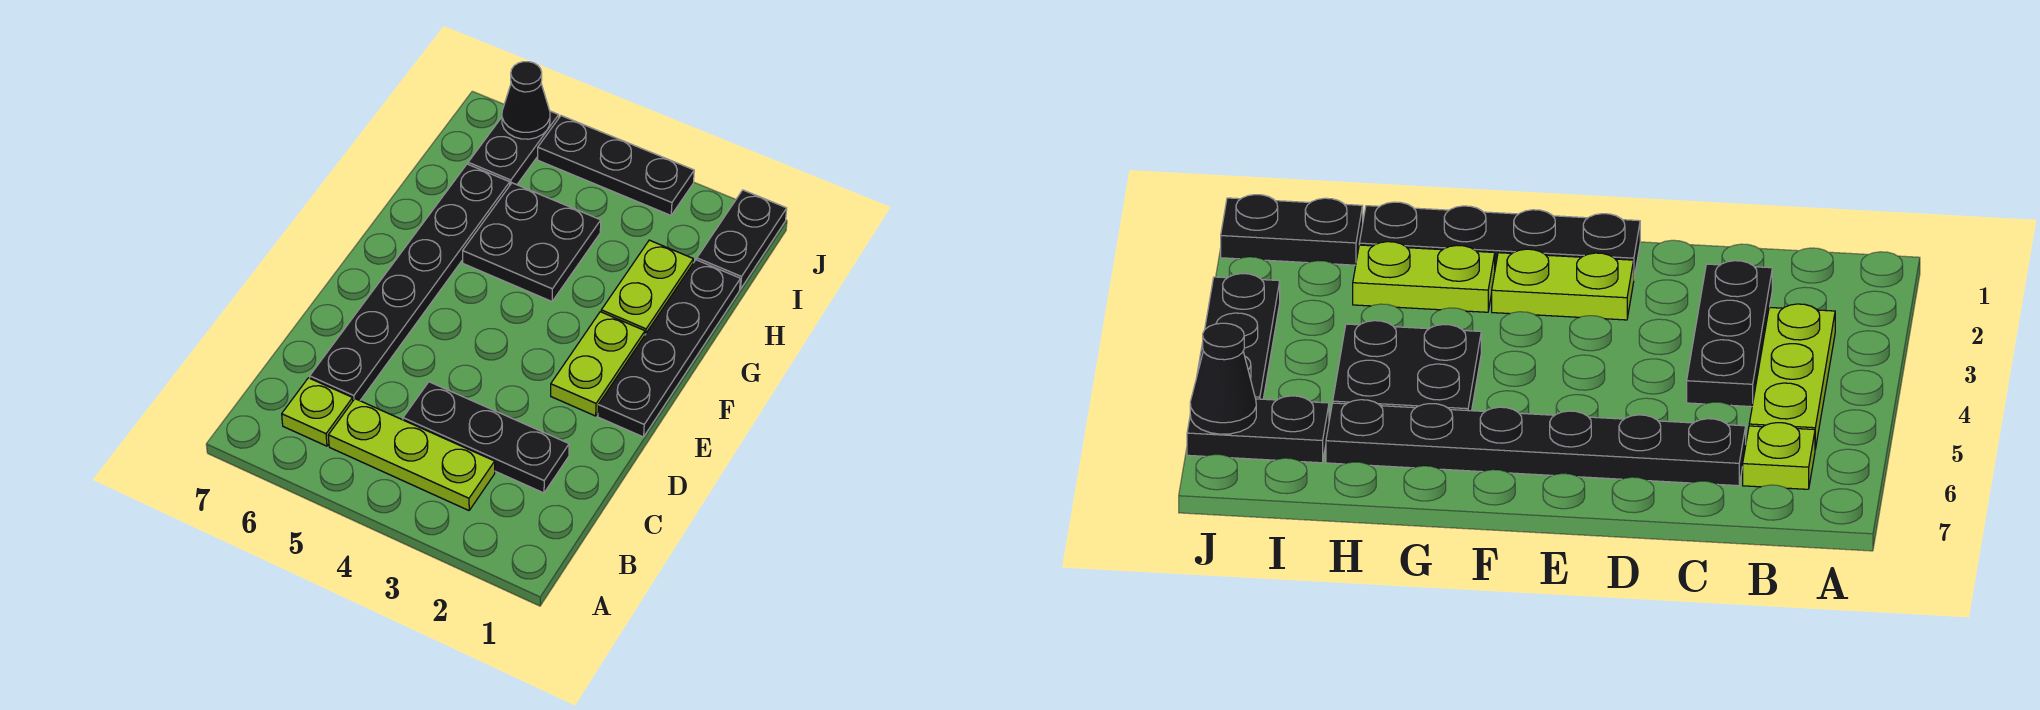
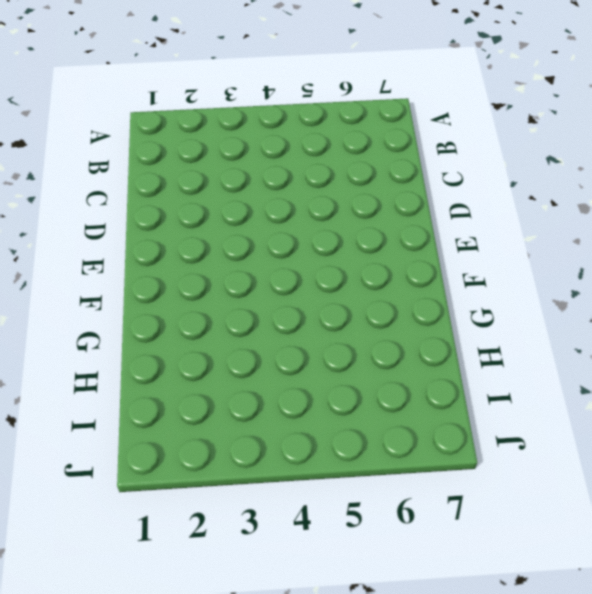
none -> lime plate B3:B5 level 1
none -> lime plate B6 level 1
none -> black plate C2:C4 level 1

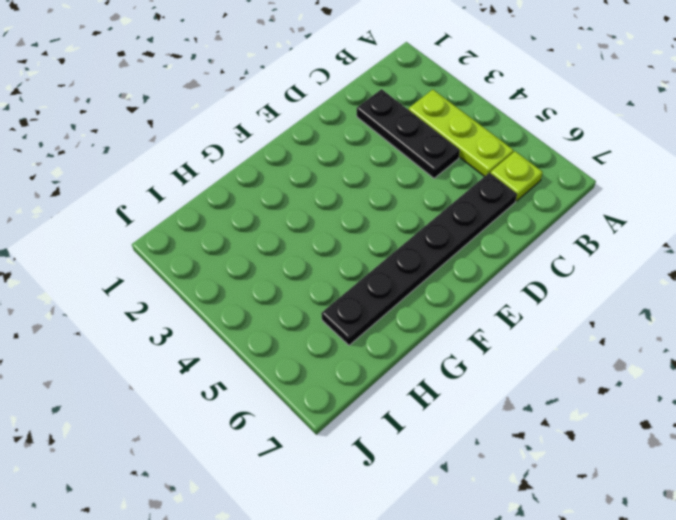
none -> black plate E1:H1 level 1
none -> lime plate E2:F2 level 1
none -> lime plate G2:H2 level 1

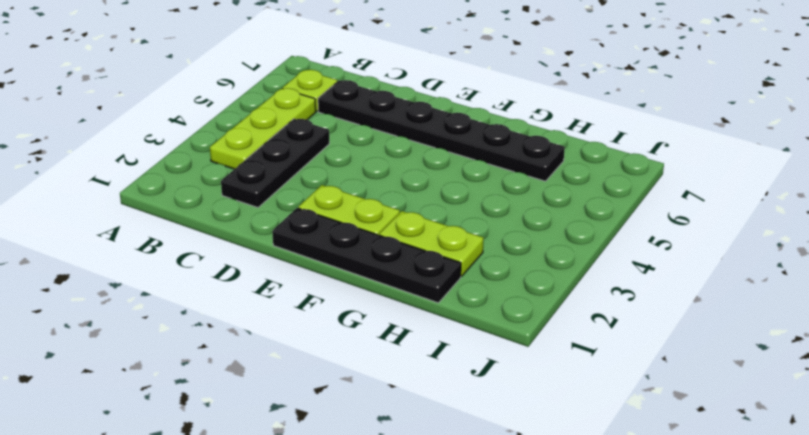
none -> black plate G4:H5 level 1
none -> black plate I1:J1 level 1
none -> black plate I6:J6 level 1

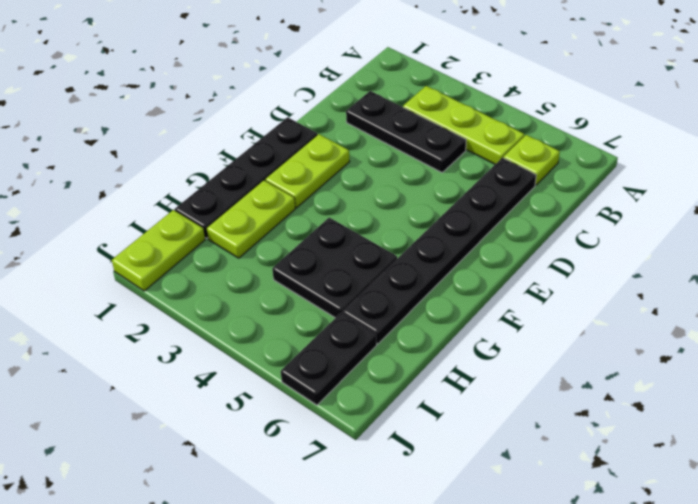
lime plate I1:J1 level 1 -> black plate I1:J1 level 1
none -> black plate J3:J5 level 1
none -> black cone J6 level 2

